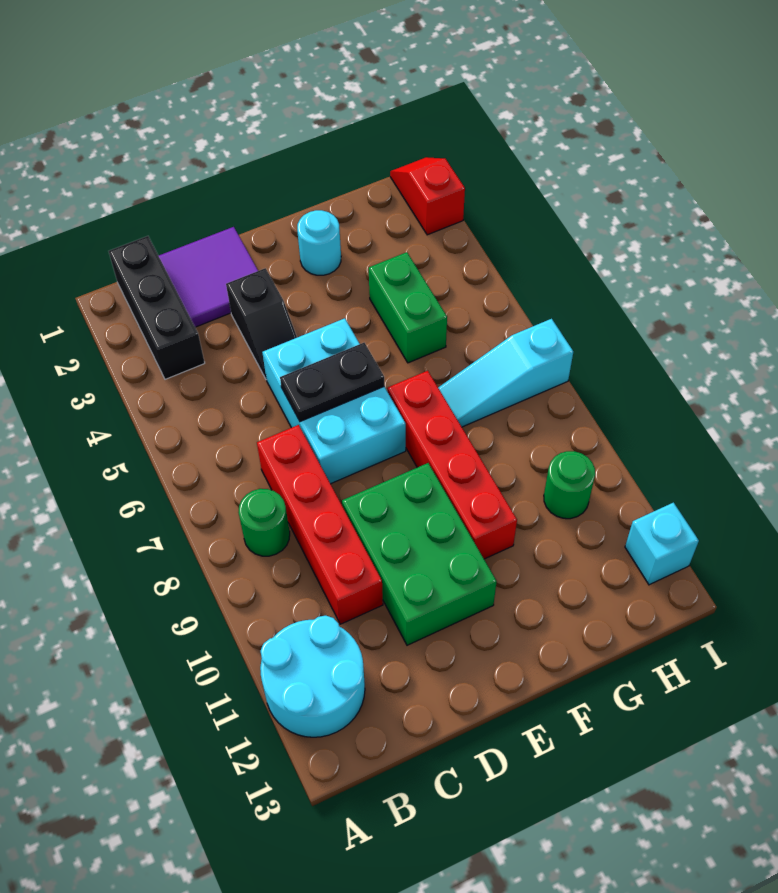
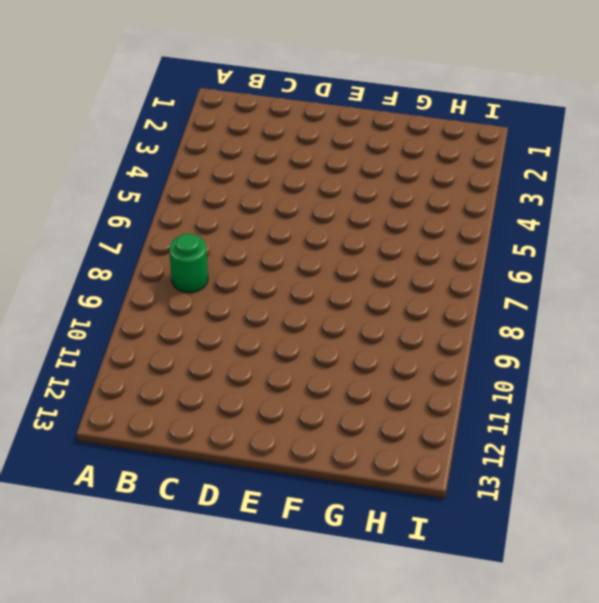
none -> cyan round brick A11:B12 level 1
none -> black brick B1:B3 level 1
none -> purple tile C1:D2 level 1

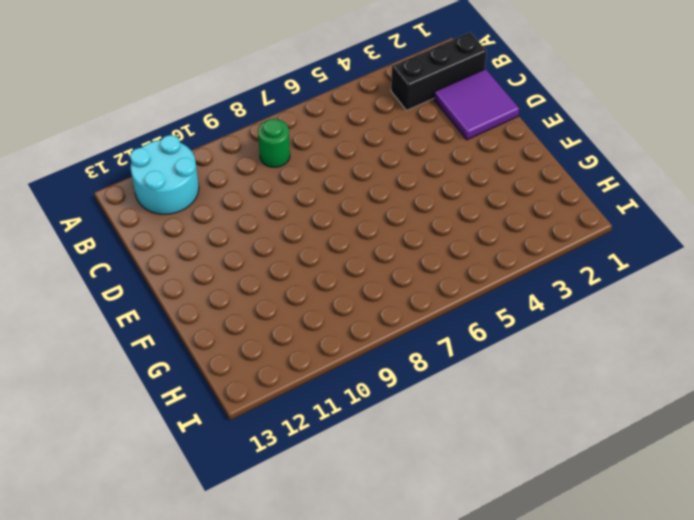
none -> red brick C7:C10 level 1
none -> black slope D3:D4 level 1 top 3
none -> cyan brick D5:E7 level 1

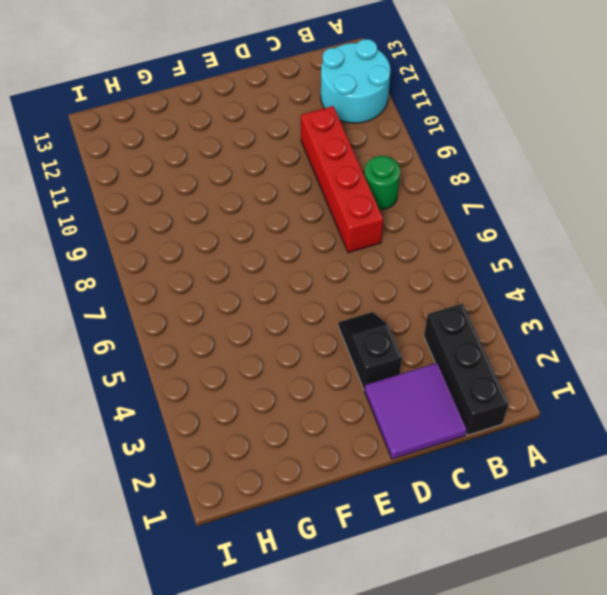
none -> cyan brick D5:E7 level 1
none -> green brick D9:E11 level 1
none -> cyan round brick F2 level 1

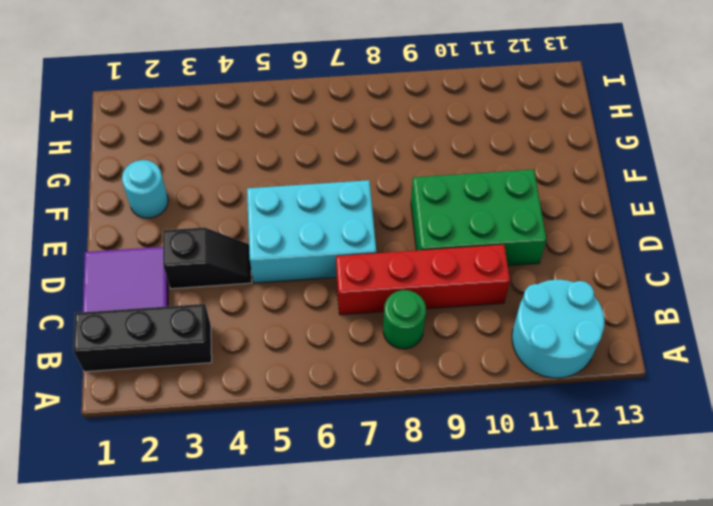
none -> red brick F7:F10 level 1
none -> green brick G4:G5 level 1
none -> cyan slope G7:I7 level 1 top I

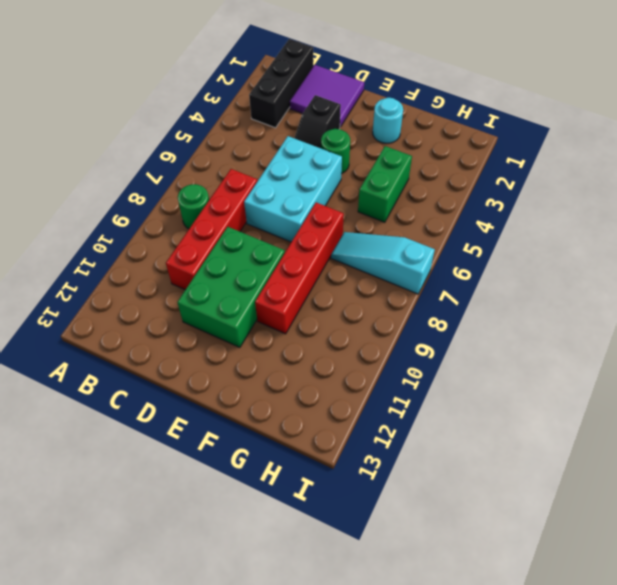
green round brick E4 level 1 -> green round brick H10 level 1
none -> cyan round brick A11:B12 level 1
none -> red slope I1:I2 level 1 top 2
none -> cyan brick I12 level 1

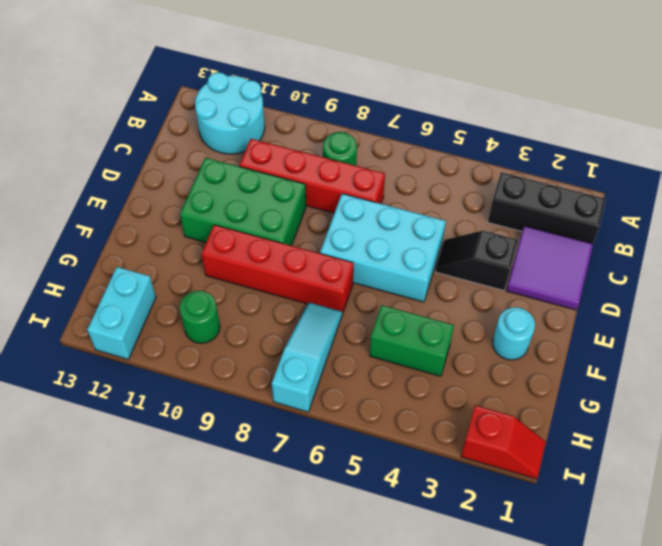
cyan brick H12:I12 level 1 -> cyan brick I12 level 1
none -> black plate D6:E6 level 2

